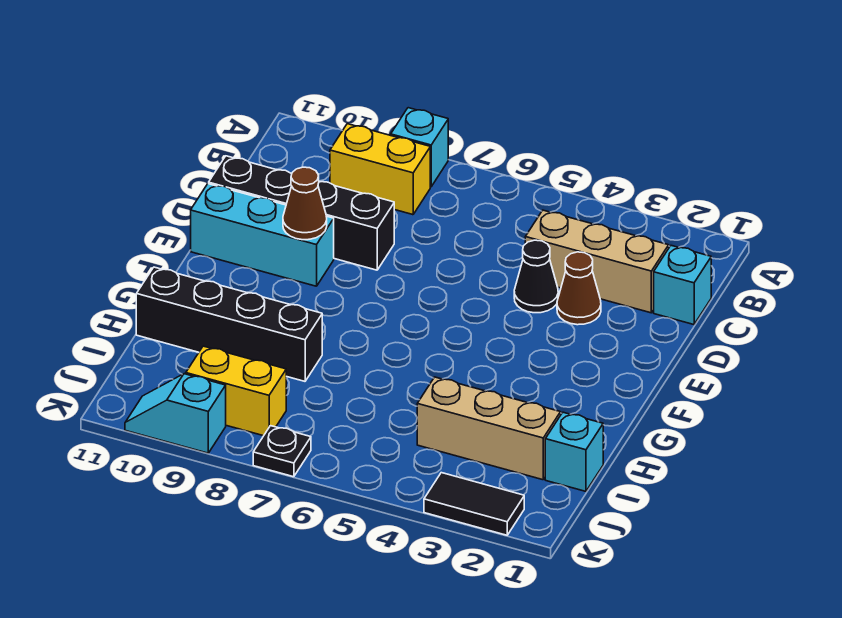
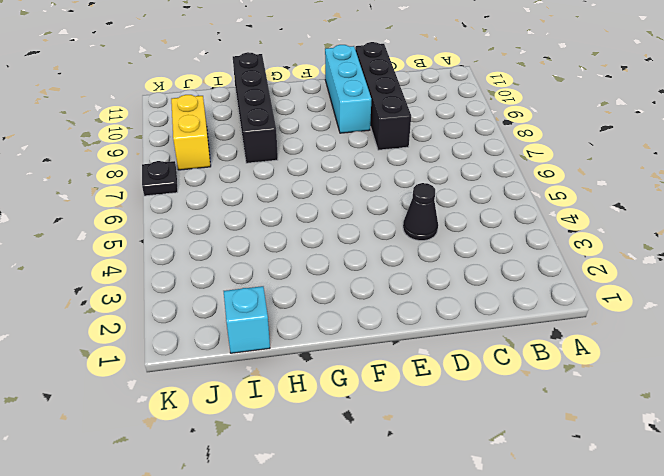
none -> cyan brick A8 level 1
none -> yellow brick B8:B9 level 1
none -> cyan brick C1 level 1

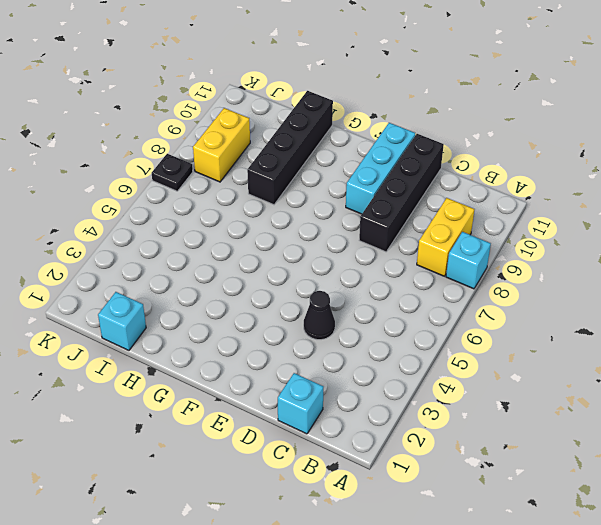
none -> tan brick C2:C4 level 1
none -> brown cone D3 level 1
none -> tan brick I2:I4 level 1

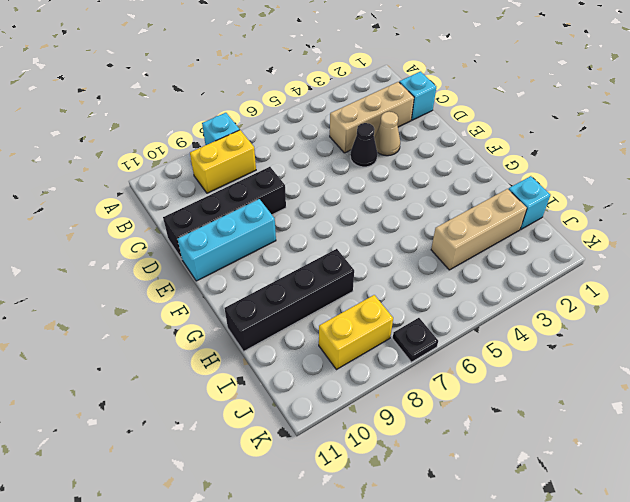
tan cone D3 level 1 -> brown cone D3 level 1
none -> black tile K2:K3 level 1
none -> cyan slope K9:K10 level 1 top 9
none -> brown cone E9 level 2

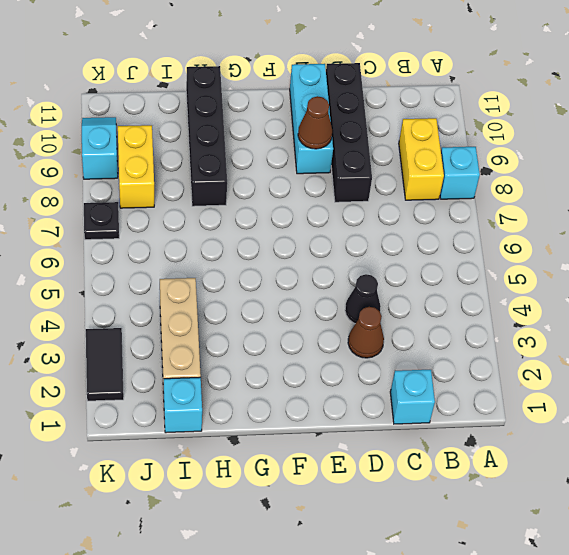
none -> tan brick C2:C4 level 1

